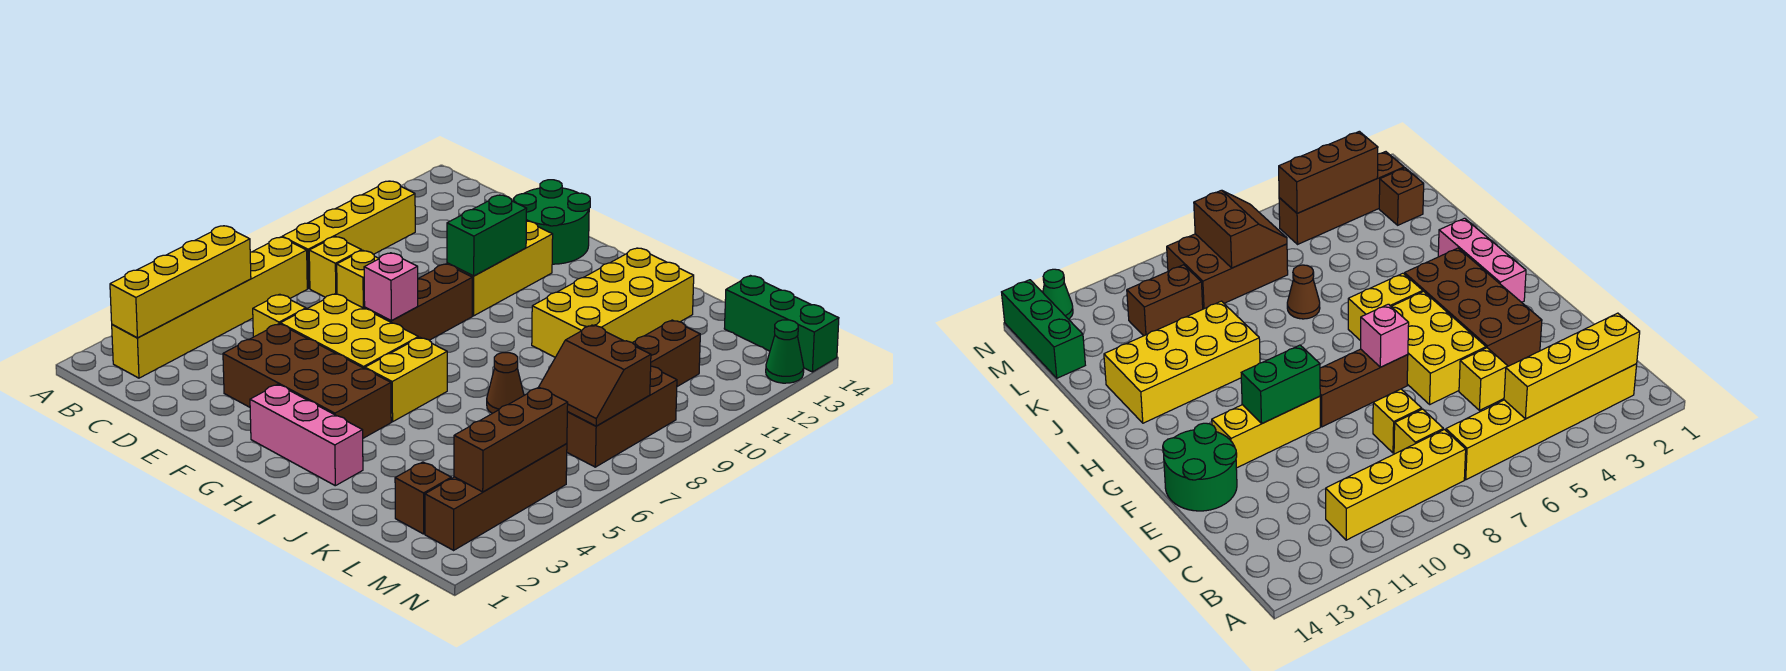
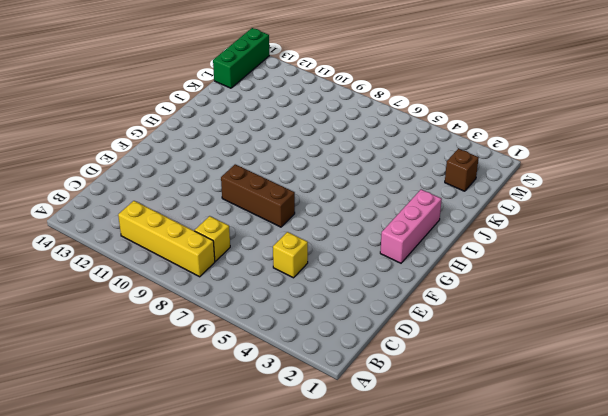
none -> yellow brick B2:B7 level 1
none -> yellow brick D8 level 1
none -> brown brick E3:H4 level 1

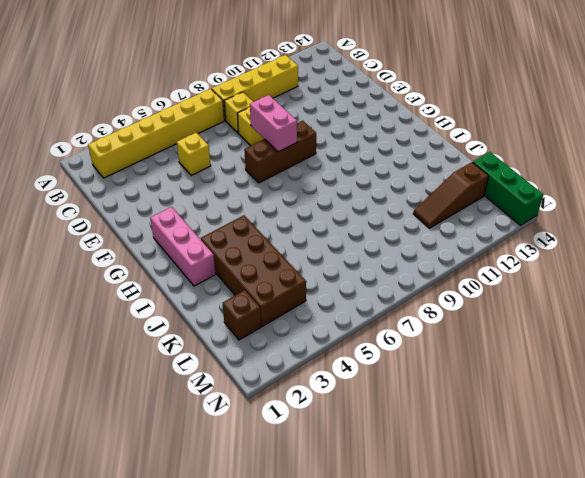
pink brick E8:F8 level 2 -> none
brown brick I3:L4 level 1 -> brown brick E3:H4 level 1
brown slope L11:L13 level 1 top 13 -> brown brick L10:L11 level 1
none -> yellow brick E5:G6 level 1
none -> green round brick E13:F14 level 1
none -> yellow brick F10:F12 level 1

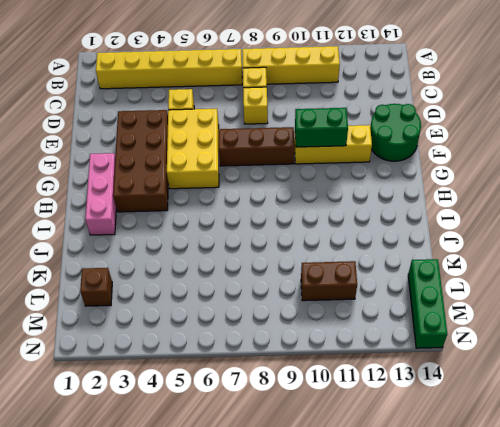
none -> yellow brick H5:H6 level 1
none -> yellow brick I10:J13 level 1
none -> brown cone J7 level 1

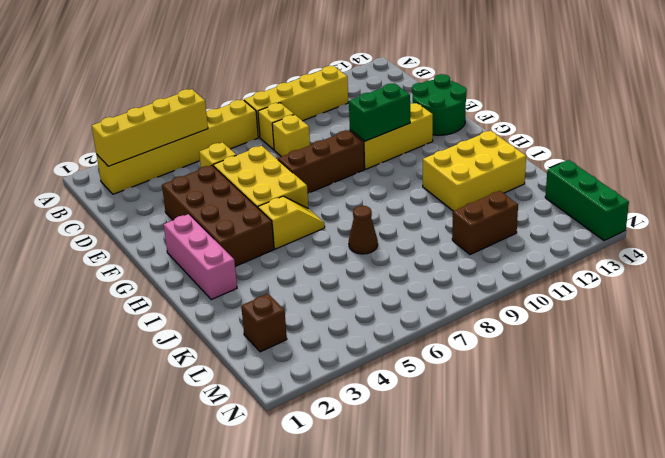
yellow slope H5:H6 level 1 top 5 -> yellow brick H5:H6 level 1
yellow brick I11:J13 level 1 -> yellow brick I10:J13 level 1
none -> brown brick L7:M9 level 1
none -> brown brick M2:M5 level 1
none -> green cone N13 level 1

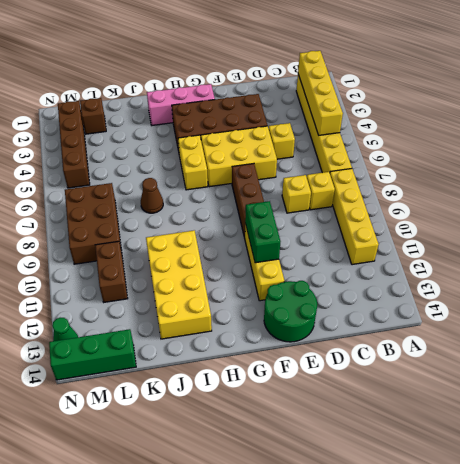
none -> pink brick F7 level 2
none -> brown slope L7:M8 level 2 top 8
none -> brown brick M3:M5 level 2

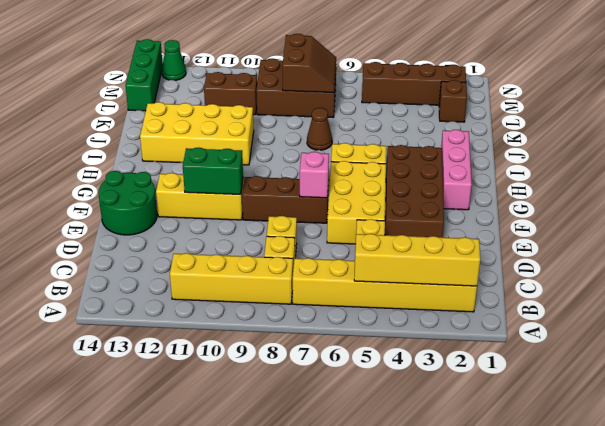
none -> brown brick M3:M5 level 2

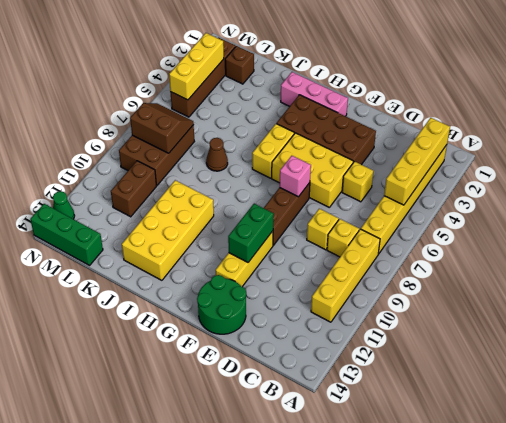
yellow brick M3:M5 level 2 -> brown brick M3:M5 level 2

